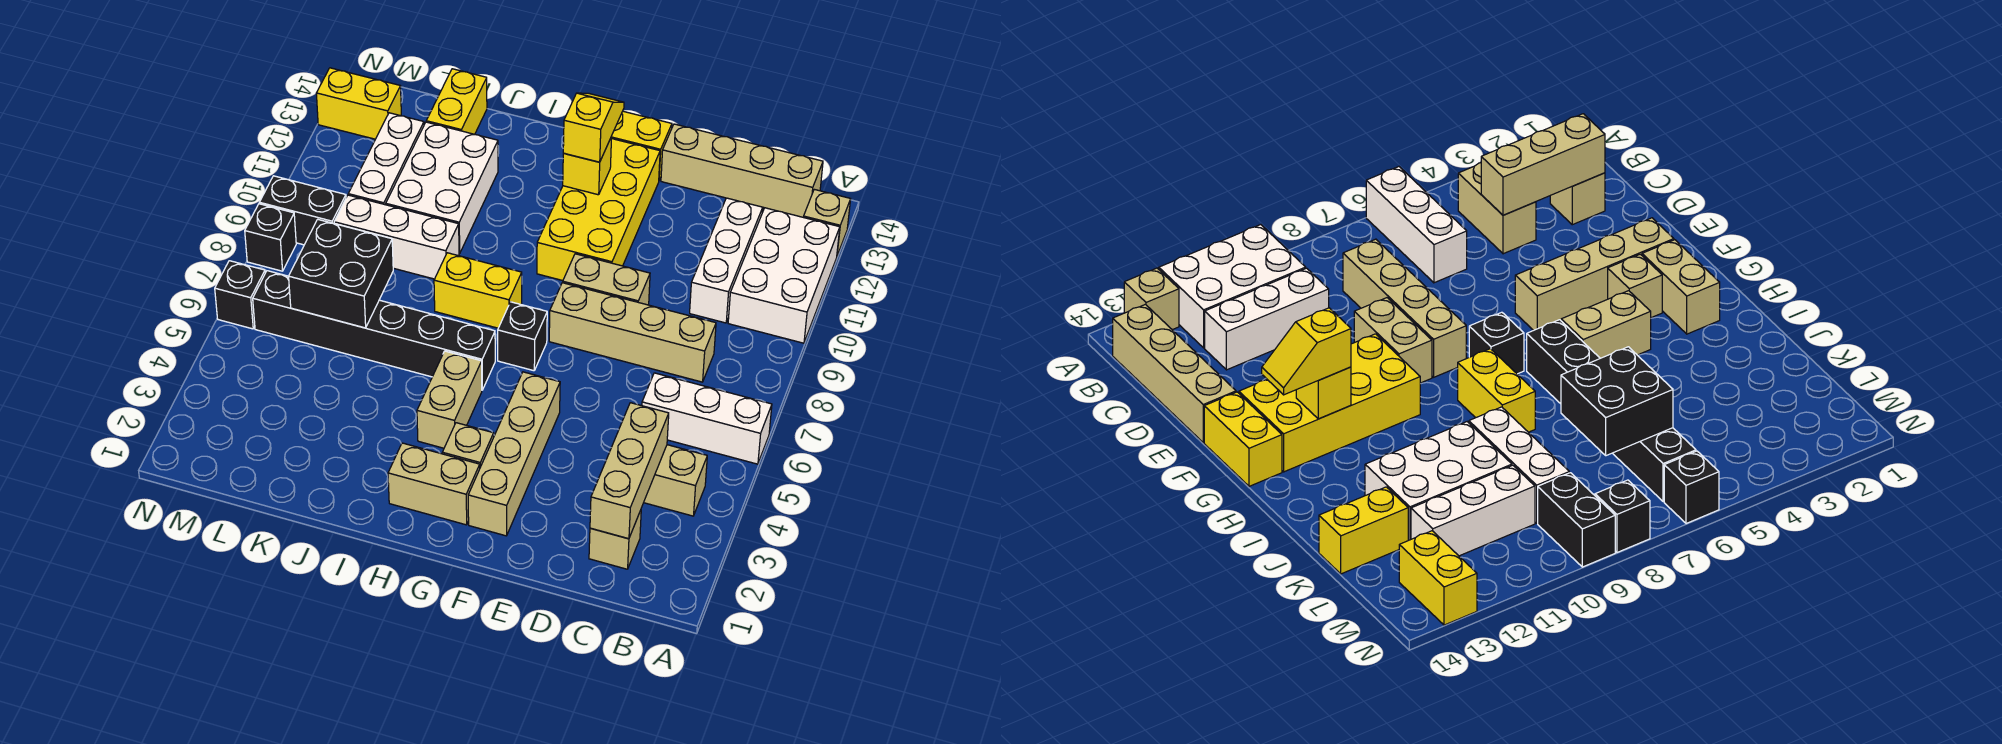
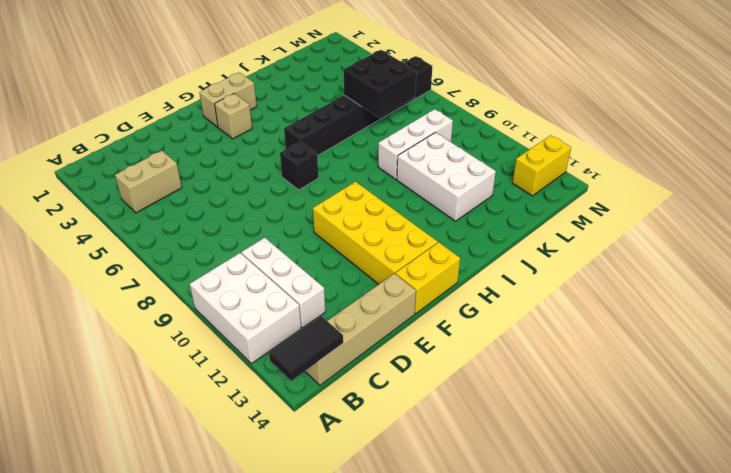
black tile A14:B14 level 2 -> none
none -> white brick A6:C6 level 1
none -> tan brick A13 level 1
none -> tan brick C2 level 1
none -> tan brick C8:F8 level 1

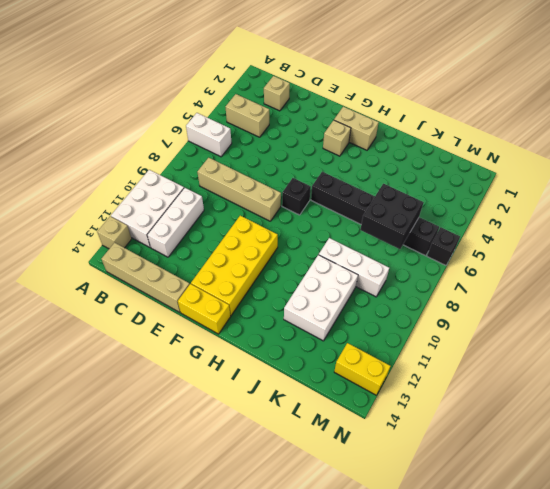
white brick A6:B6 level 1 -> white brick A6:C6 level 1
none -> tan brick E9:F9 level 1
none -> tan brick F2:F5 level 1
none -> tan brick H4:H5 level 1
none -> yellow brick H8:I8 level 1

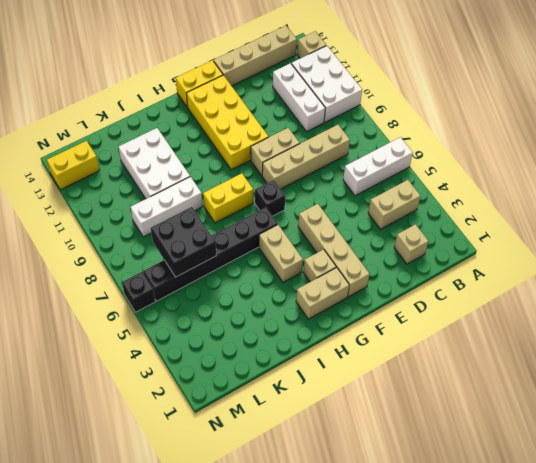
none -> yellow brick K13:K14 level 1
none -> white brick L10:L12 level 1
none -> black brick M9:N9 level 1
none -> black brick N8 level 1

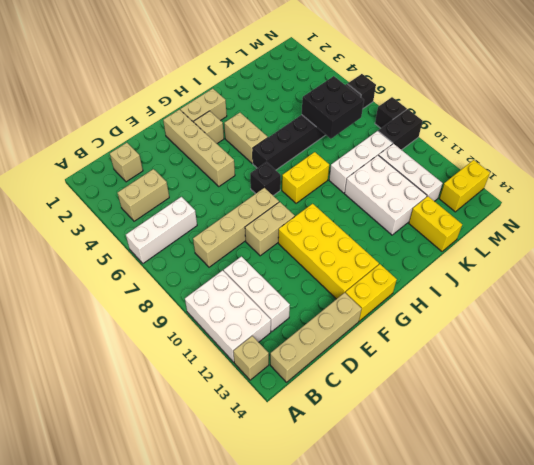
none -> tan brick C2:C4 level 2
none -> yellow brick G12 level 2
none -> yellow slope G12:G13 level 3 top 12

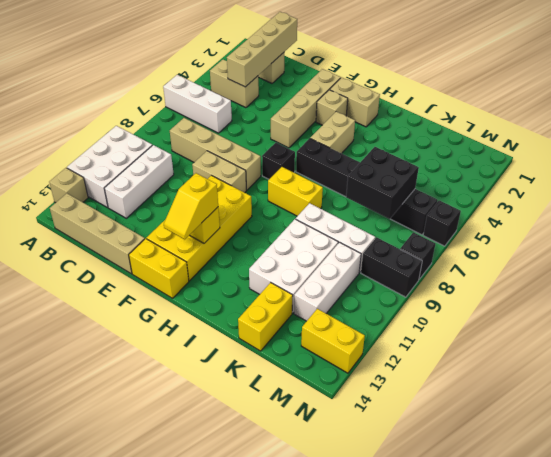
tan brick C1:C4 level 2 -> tan brick C2:C4 level 2

